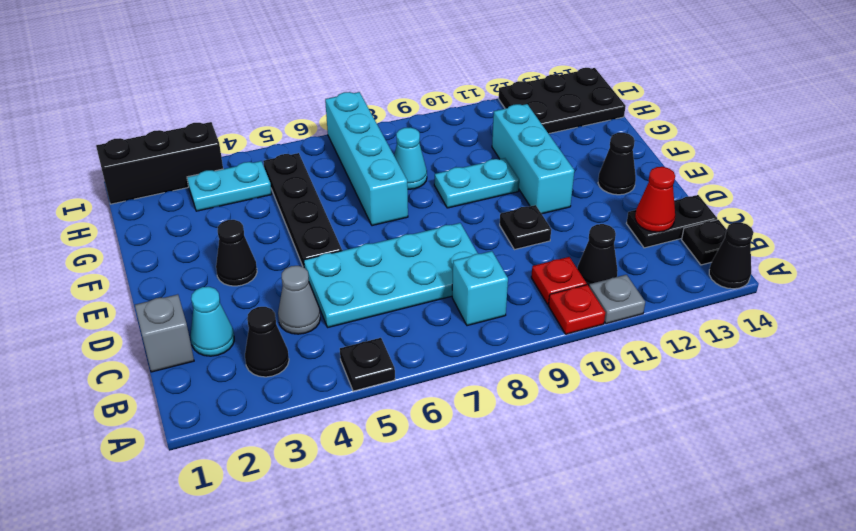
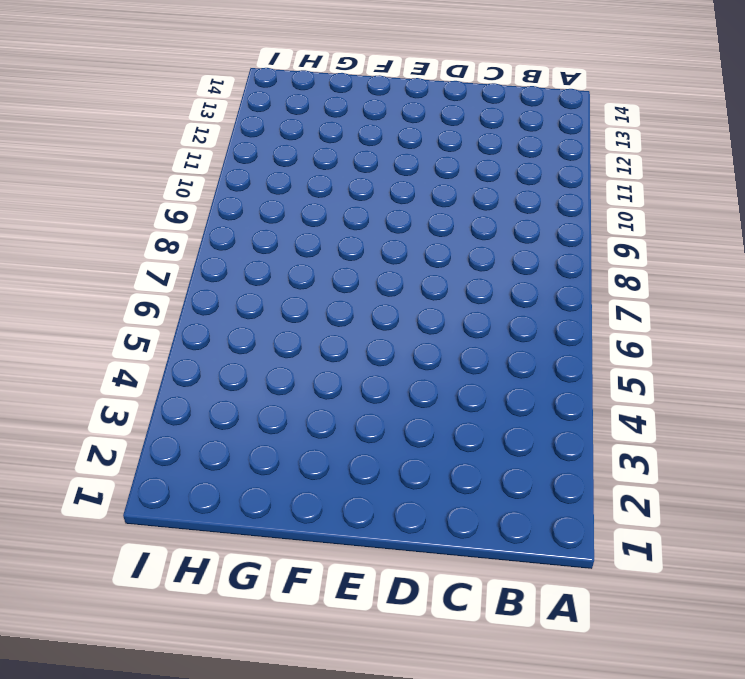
none -> black plate A5 level 1
none -> red plate A10 level 1
none -> grey plate A11 level 1

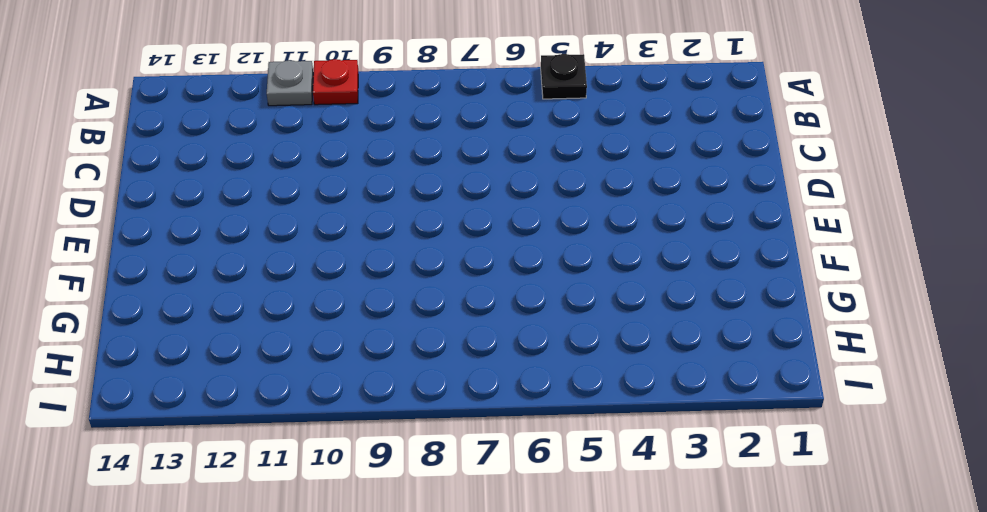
none -> black cone A14 level 1
none -> black cone B3 level 1
none -> cyan brick B8 level 1

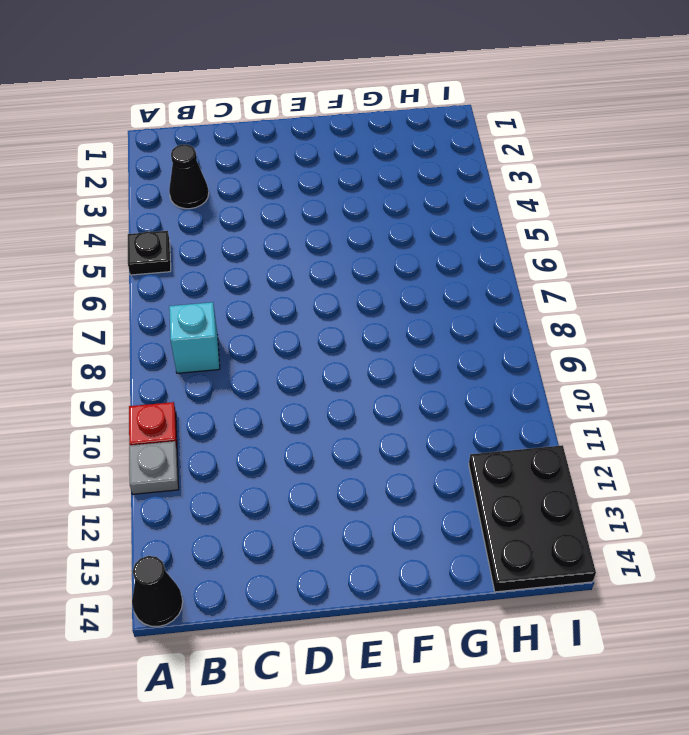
none -> red plate B10 level 1
none -> black cone B11 level 1
none -> black plate B14 level 1

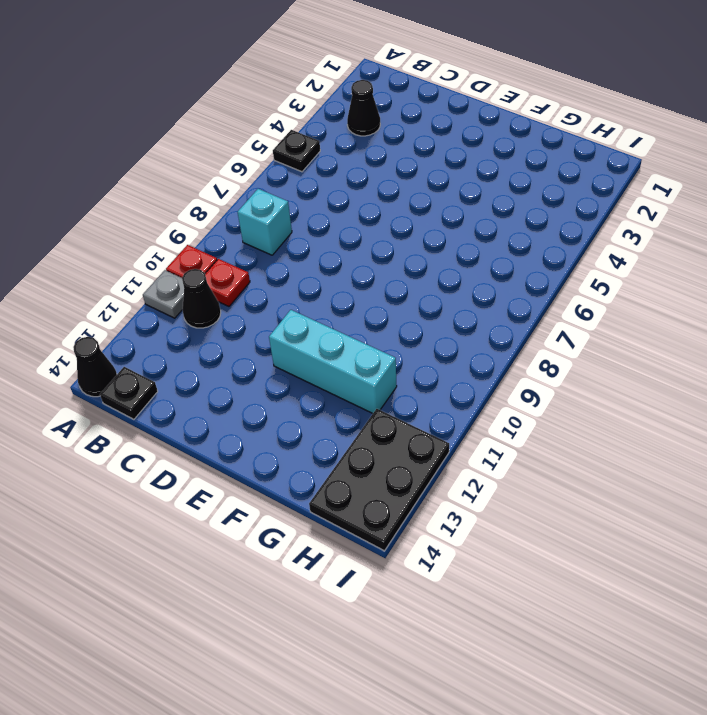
none -> grey brick C1 level 1
none -> cyan cone C2 level 1
none -> grey cone C4 level 1

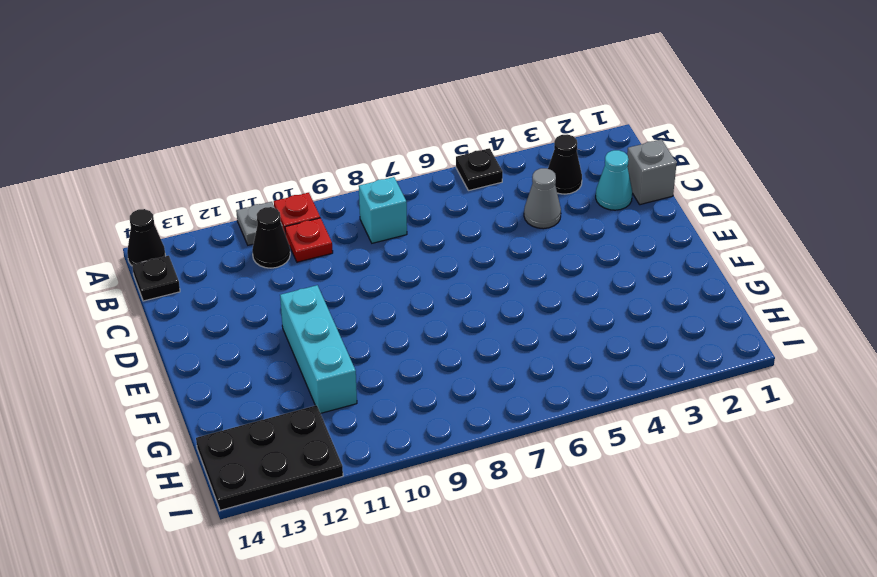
none -> cyan plate C5:D8 level 1
none -> black plate C13:C14 level 1
none -> black plate D10 level 1

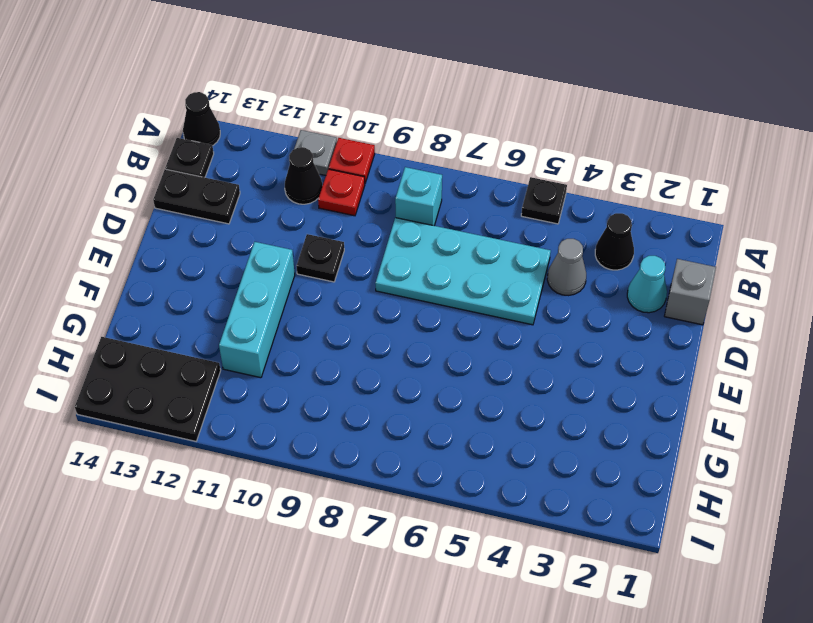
none -> black cone E3 level 1
none -> black plate E5:H5 level 1
none -> black cone E13 level 1

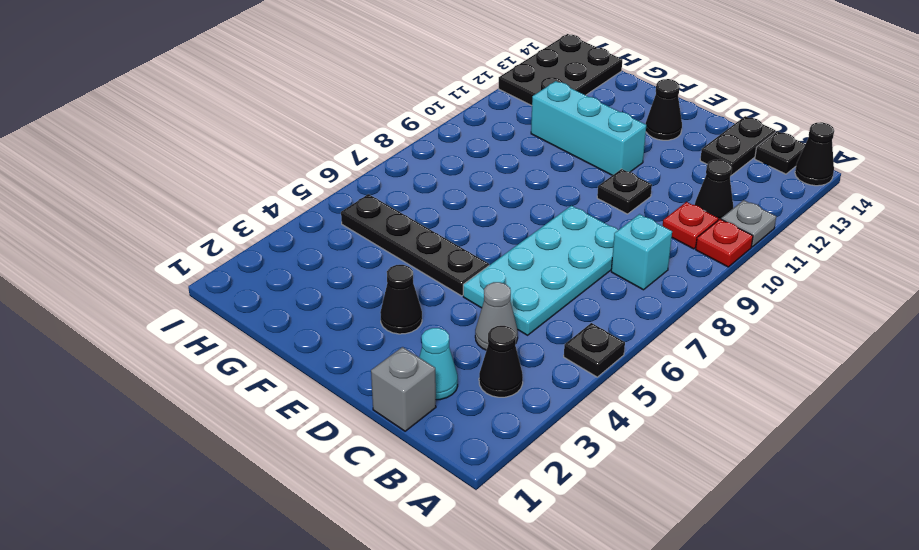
none -> cyan brick F7:I7 level 1
none -> cyan plate F9:F10 level 1
none -> cyan cone G8 level 1

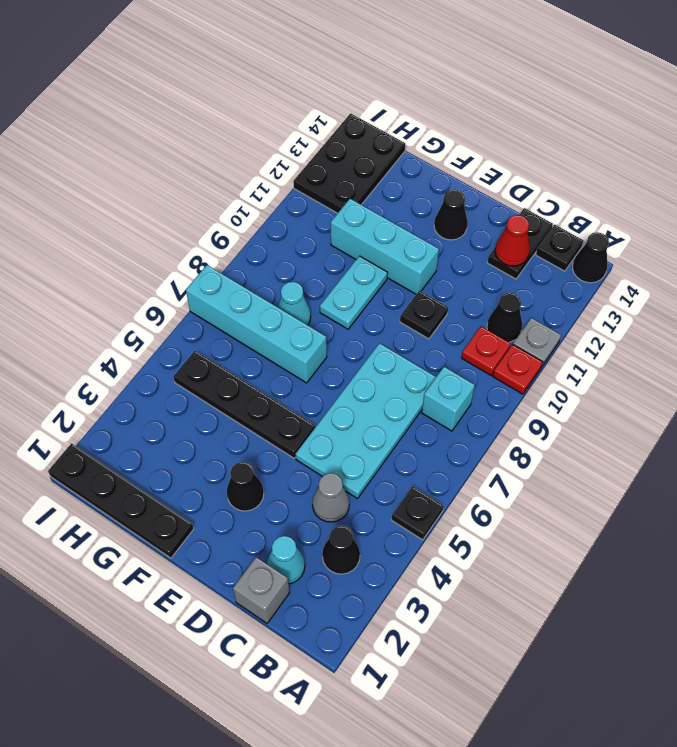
black plate F1:I1 level 1 -> black brick I1:I3 level 1
none -> cyan plate H3:H4 level 1

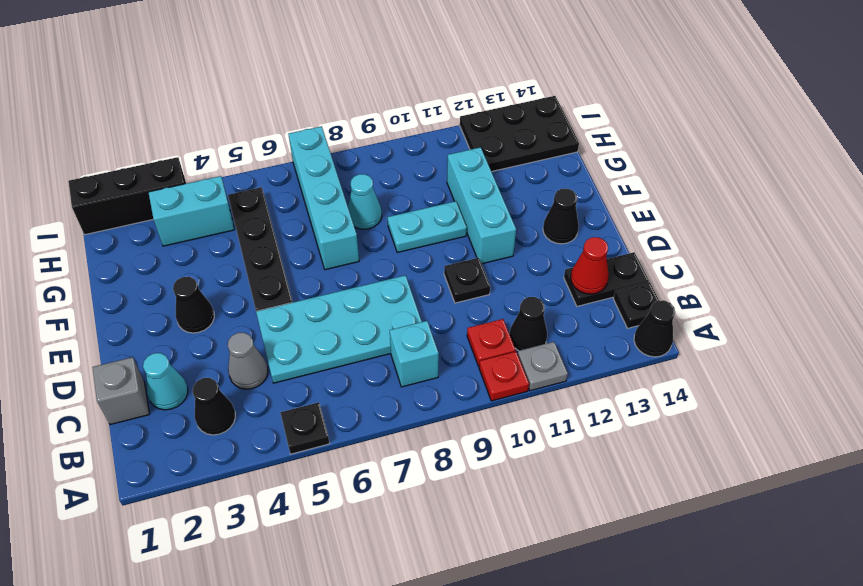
cyan brick H3:H4 level 1 -> cyan plate H3:H4 level 1

